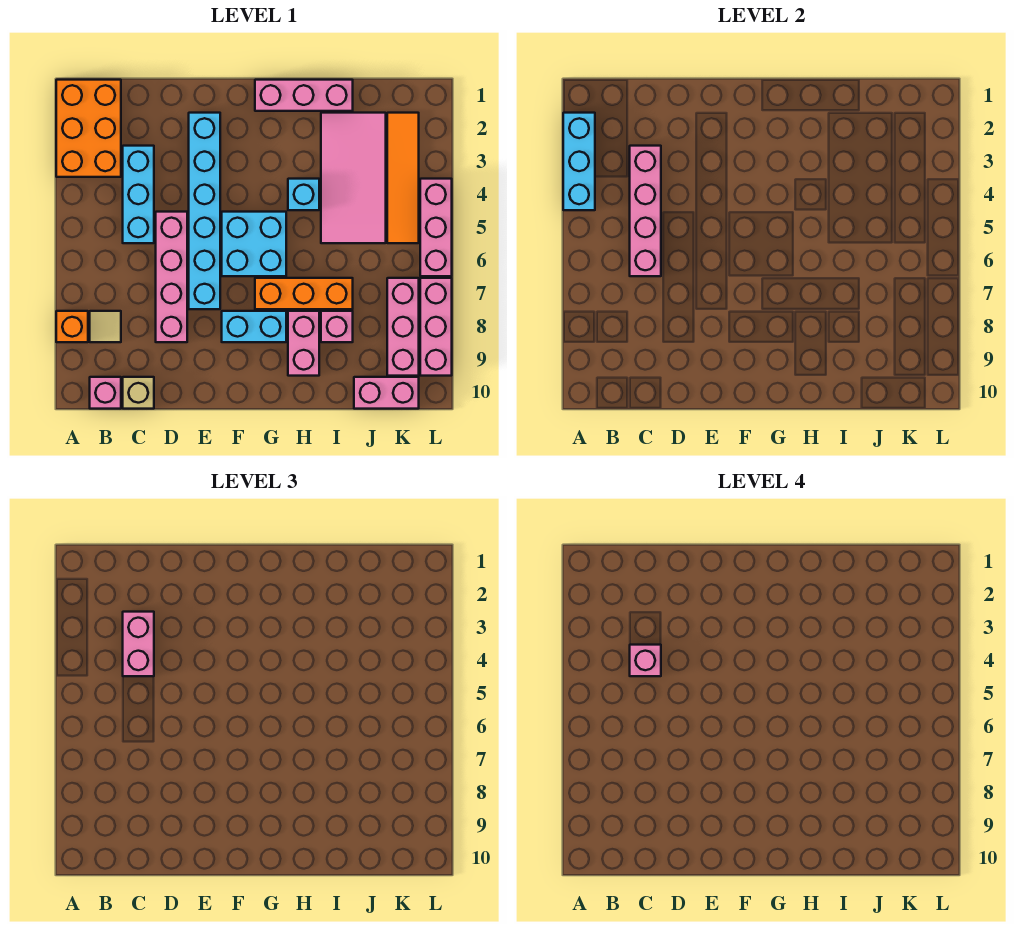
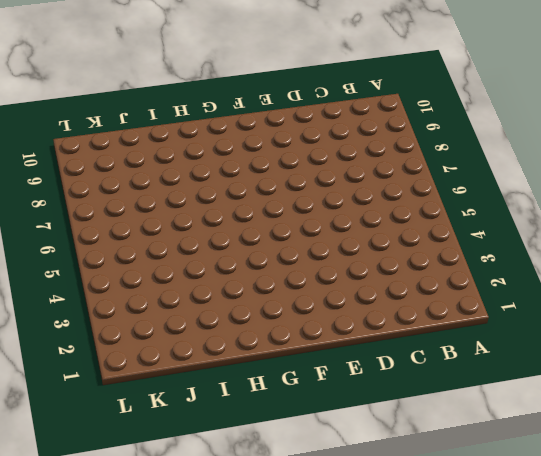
none -> orange brick A1:B3 level 1
none -> orange brick A8 level 1
none -> tan tile B8 level 1

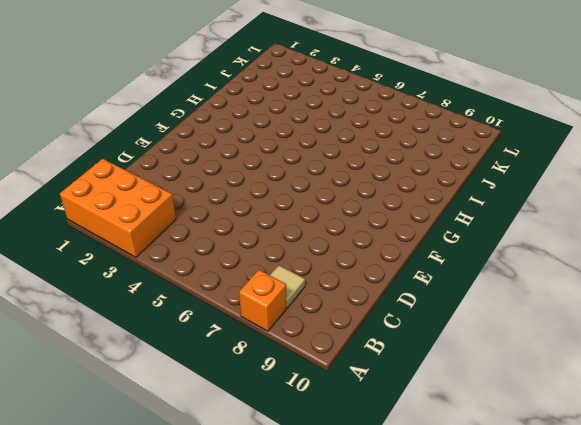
none -> pink brick B10 level 1
none -> cyan brick C3:C5 level 1
none -> tan brick C10 level 1

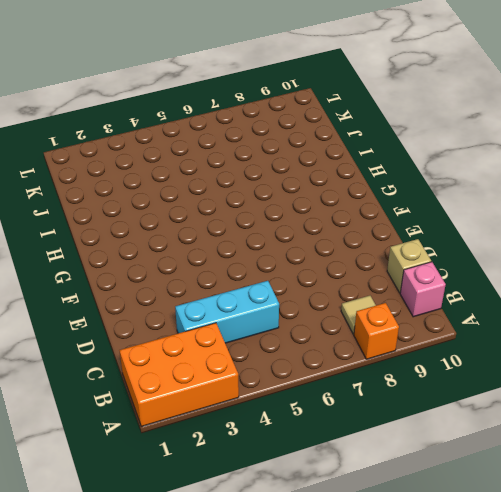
none -> pink brick D5:D8 level 1
none -> cyan brick E2:E7 level 1
none -> cyan brick F5:G6 level 1

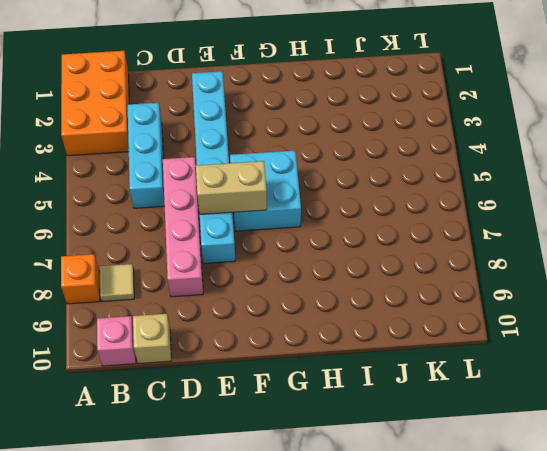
tan brick E6:F6 level 2 -> none
none -> cyan brick F8:G8 level 1
none -> pink brick G1:I1 level 1
none -> orange brick G7:I7 level 1

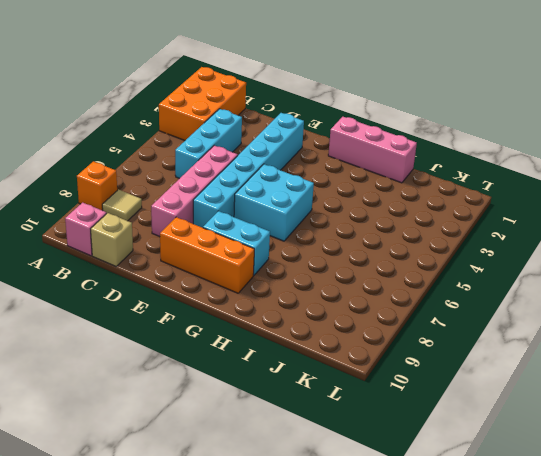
orange brick E9:G9 level 1 -> orange brick G7:I7 level 1
none -> cyan brick H4 level 1
none -> pink brick H8:H9 level 1
none -> pink tile I2:J5 level 1

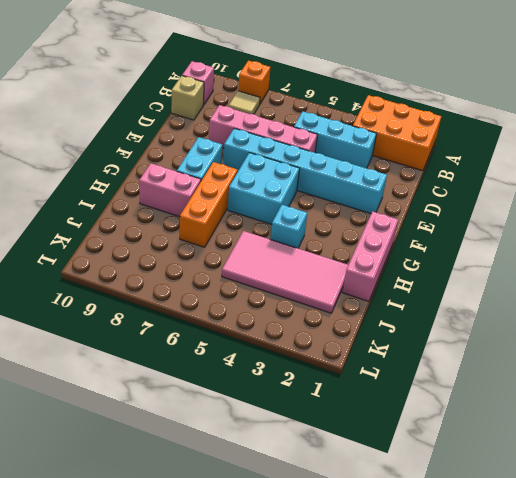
none -> pink brick I8 level 1
none -> pink brick J10:K10 level 1
none -> orange tile K2:K5 level 1

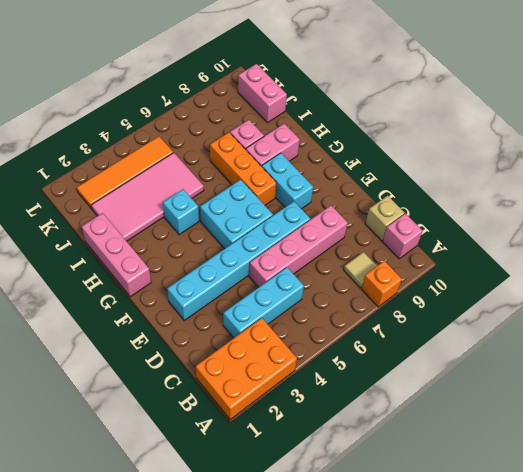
none -> pink brick K7:K9 level 1
none -> pink brick L4:L6 level 1
none -> pink brick L7:L9 level 1

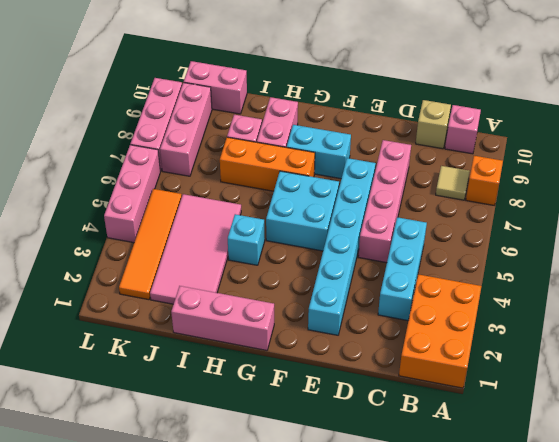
none -> cyan brick A2:A4 level 2
none -> pink brick C3:C6 level 2
none -> pink brick C3:C4 level 3

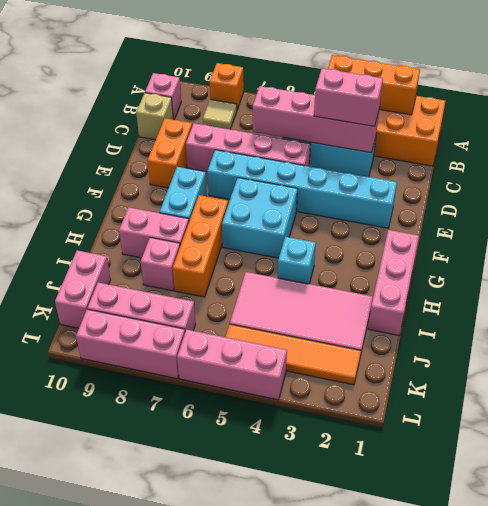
orange brick A2:A4 level 2 -> cyan brick A2:A4 level 2
orange brick D9:E9 level 1 -> none
none -> pink brick C4 level 4

